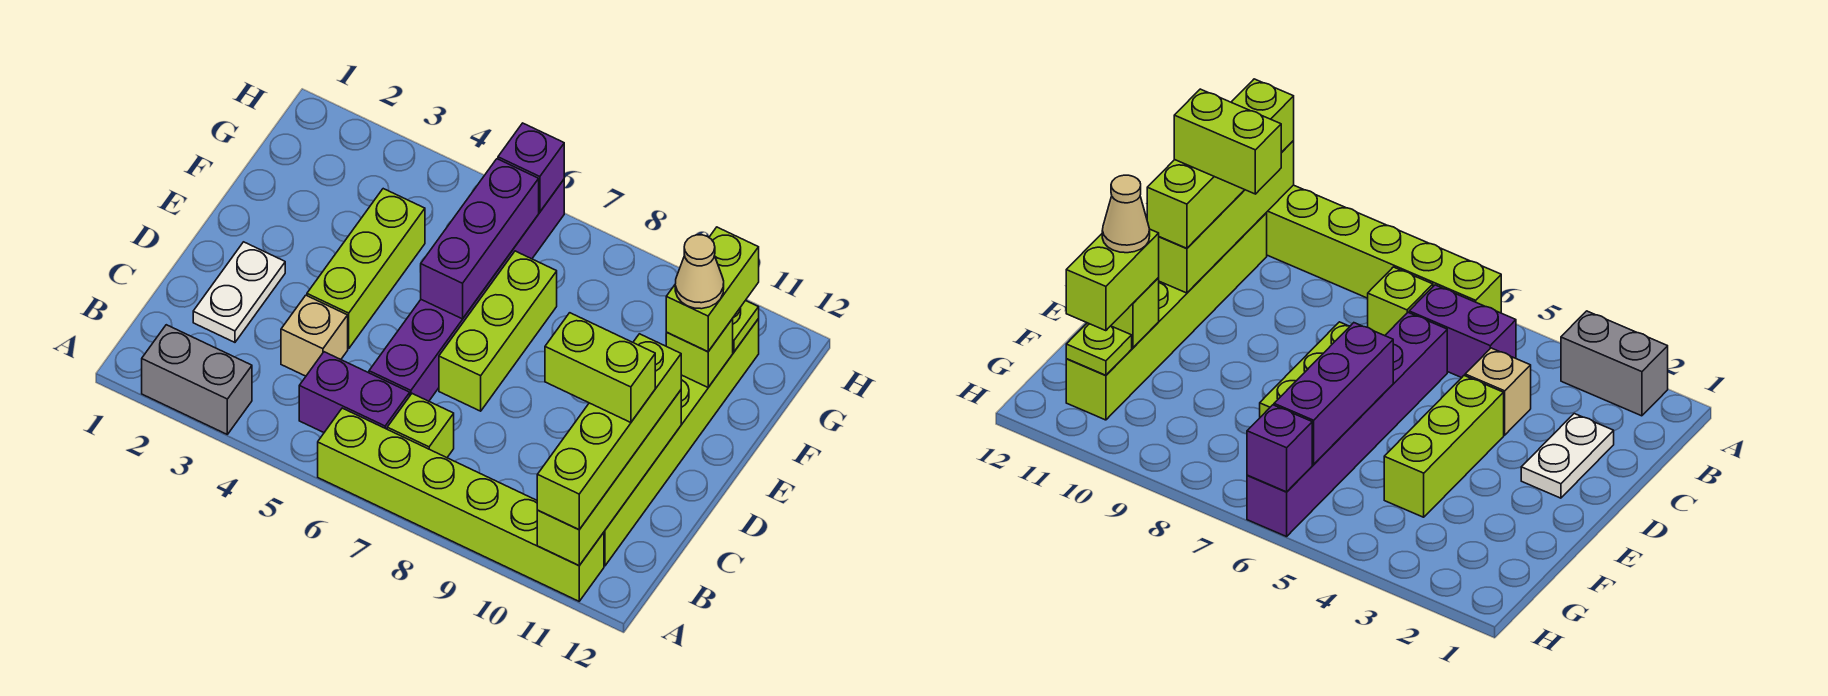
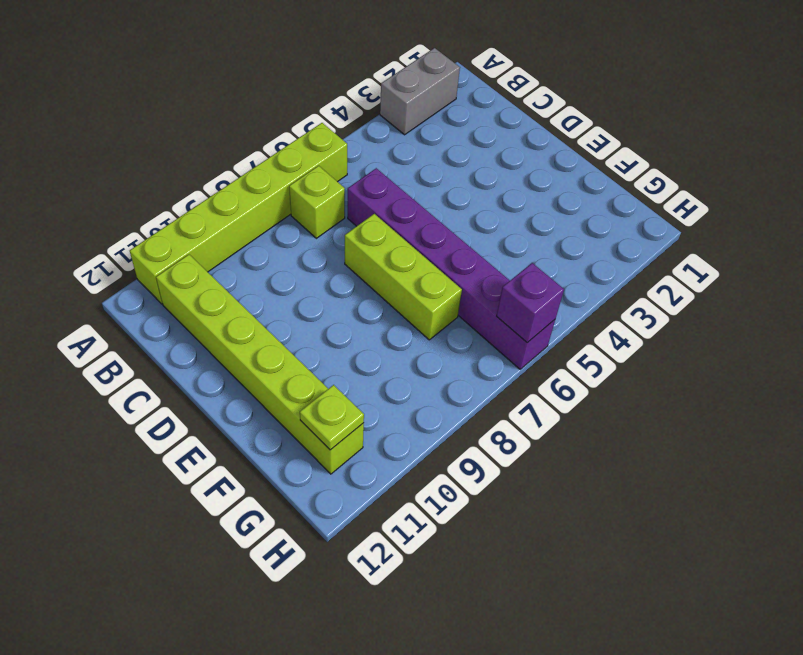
none -> purple brick B5:B6 level 1
none -> white plate C2:D2 level 1
none -> tan brick C4 level 1

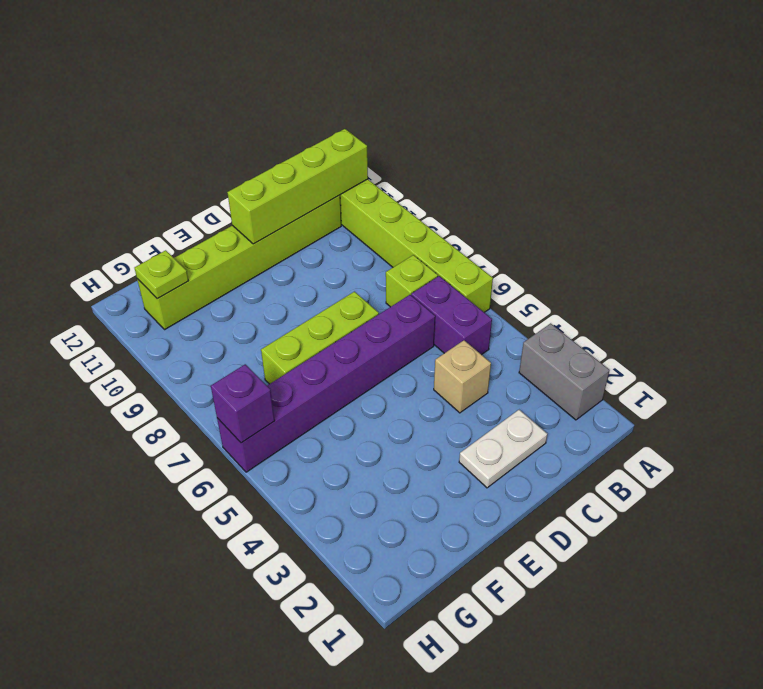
none -> lime brick D4:F4 level 1
none -> purple brick E6:G6 level 2
none -> lime brick F11 level 2

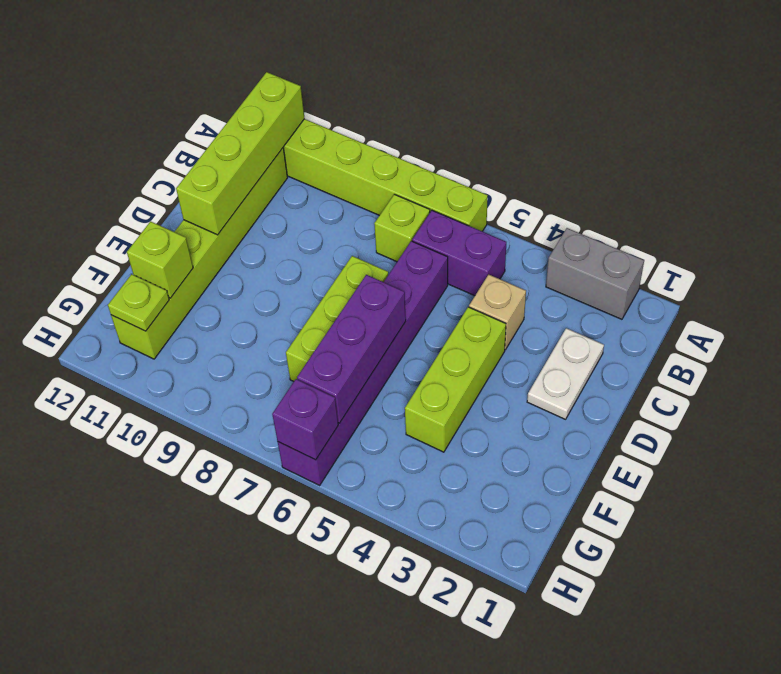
none -> lime brick A11:D11 level 3
none -> lime brick F11:G11 level 3
none -> lime brick C10:C11 level 4

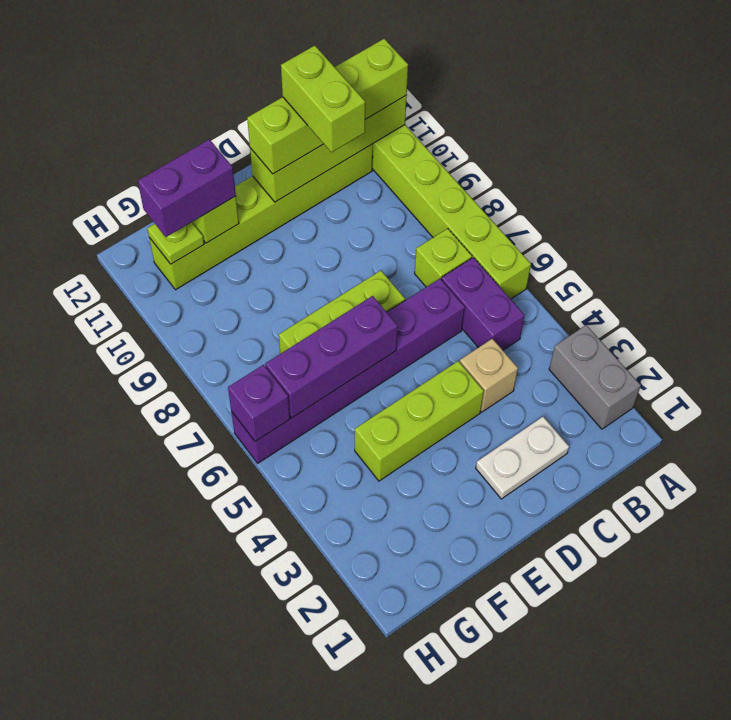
purple brick F11:G11 level 3 -> lime brick F11:G11 level 3
none -> tan cone F11 level 4

